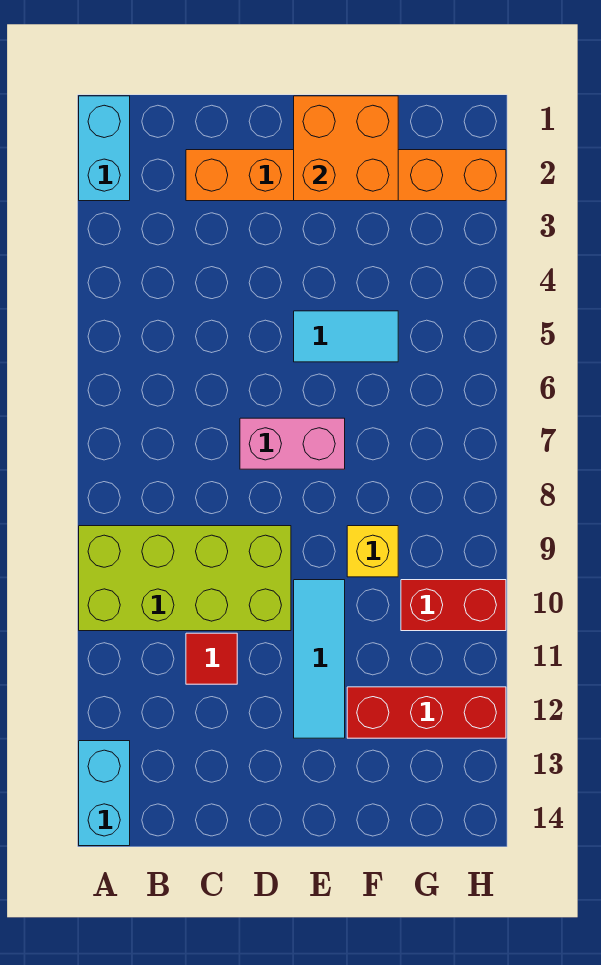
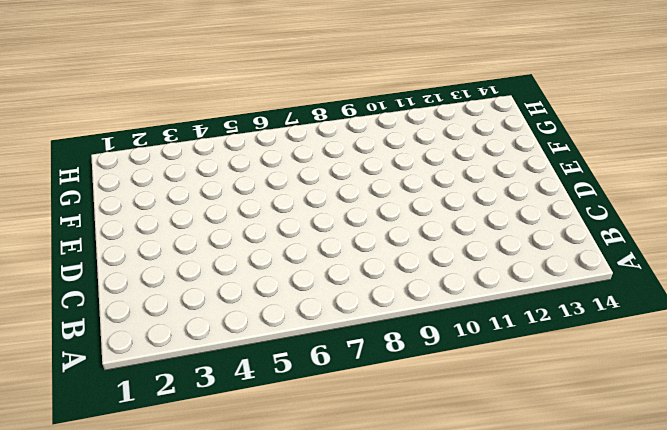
none -> cyan brick A1:A2 level 1
none -> lime brick A9:D10 level 1
none -> cyan brick A13:A14 level 1

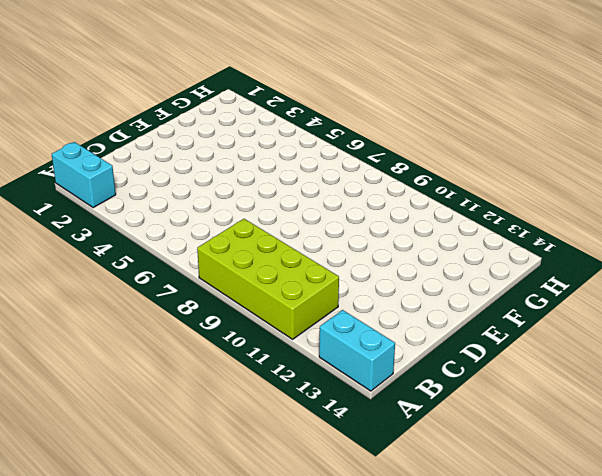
lime brick A8:B11 level 1 -> lime brick A9:D10 level 1
none -> orange brick C2:H2 level 1
none -> red tile C11 level 1
none -> pink brick D7:E7 level 1

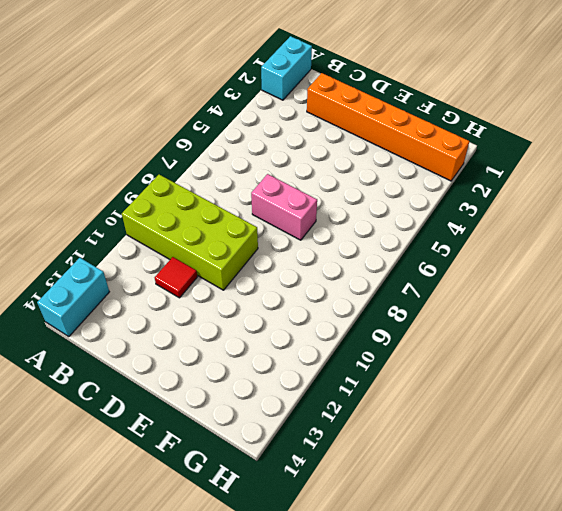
none -> cyan tile E5:F5 level 1
none -> cyan tile E10:E12 level 1
none -> yellow brick F9 level 1

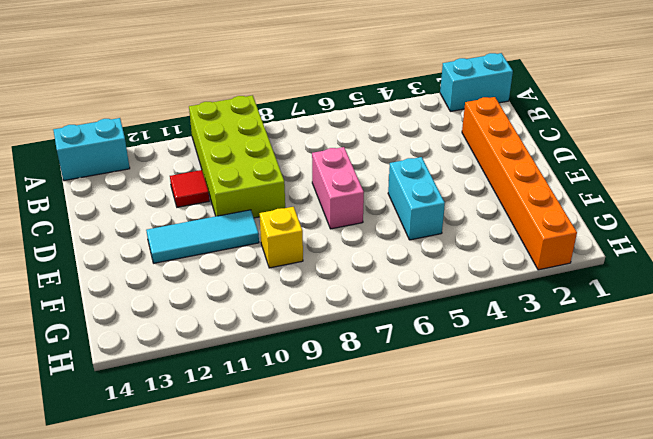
cyan brick E5:F5 level 1 -> cyan tile E5:F5 level 1
none -> red brick F12:H12 level 1
none -> red brick G10:H10 level 1
none -> orange brick E1:F2 level 2

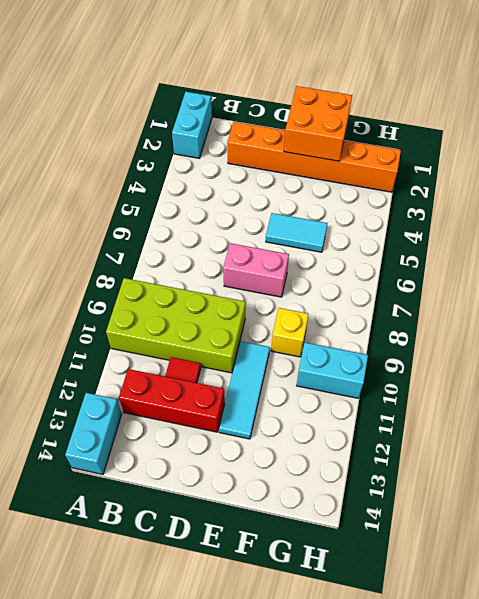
red brick B12:D12 level 1 -> red brick F12:H12 level 1
cyan brick G10:H10 level 1 -> red brick G10:H10 level 1

